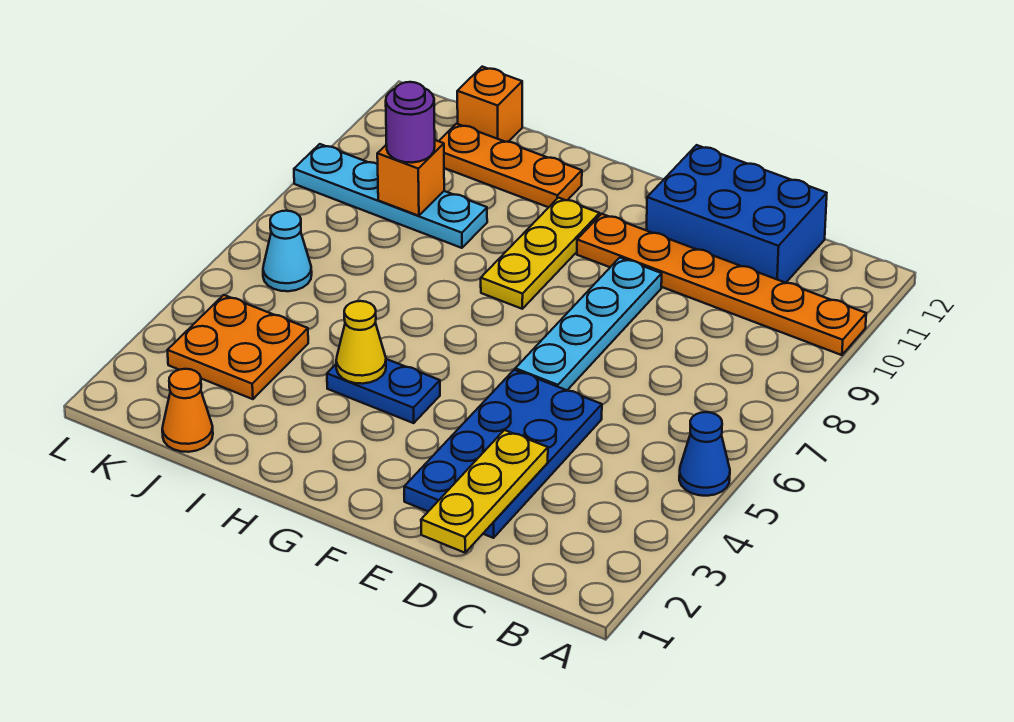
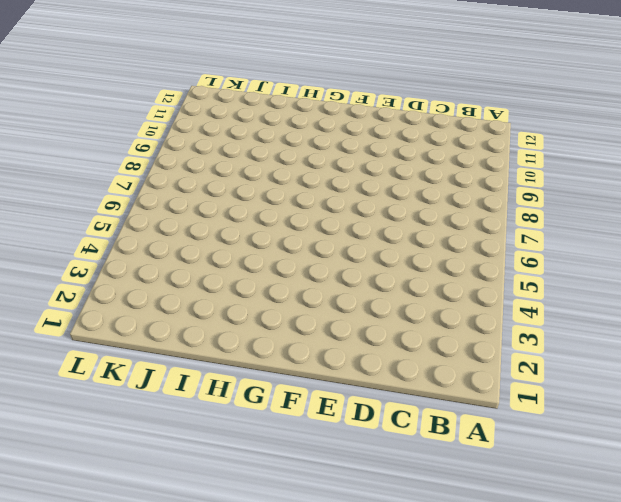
none -> blue cone A5 level 1
none -> orange plate A10:F10 level 1
none -> blue brick C11:E12 level 1

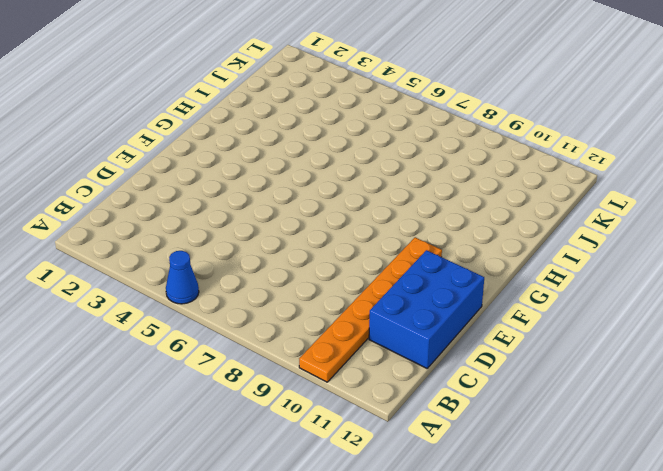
none -> blue plate D2:E5 level 1
none -> cyan plate E6:E9 level 1
none -> blue plate G4:H4 level 1

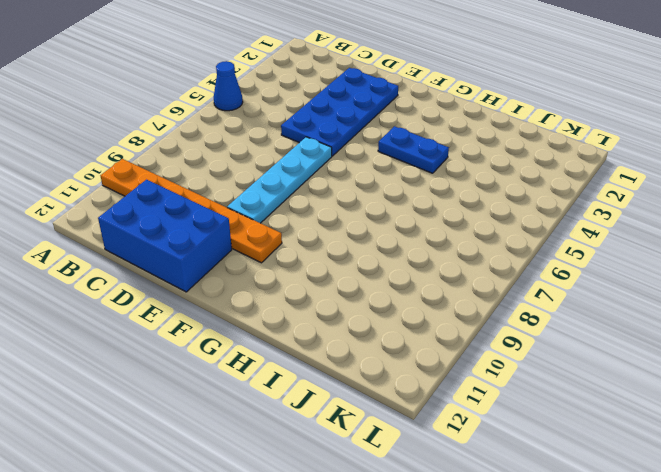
none -> yellow plate G8:G10 level 1
none -> orange plate H11:J11 level 1
none -> cyan plate I9:L9 level 1

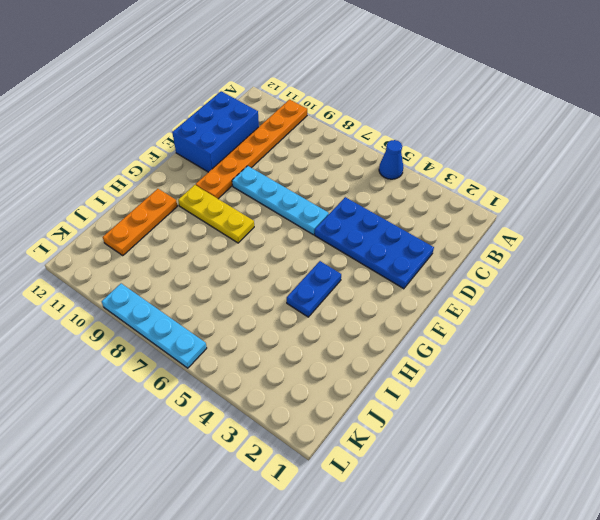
cyan plate L6:L9 level 1 -> cyan plate I9:L9 level 1
none -> orange cone J1 level 1
none -> orange plate J3:K4 level 1
none -> orange brick J12 level 1

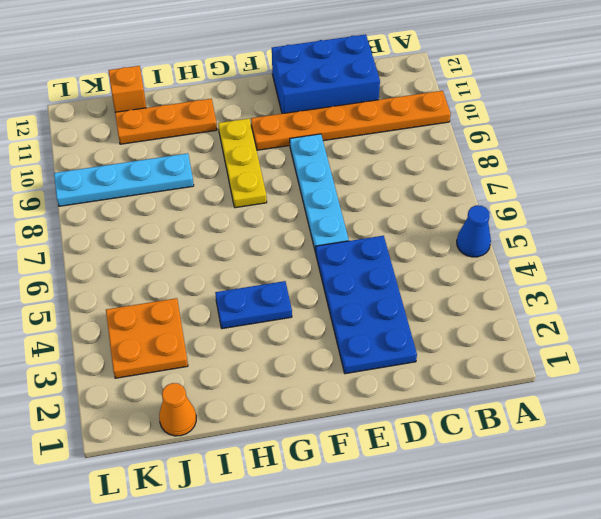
none -> cyan cone K6 level 1
none -> yellow plate D1:D3 level 2
none -> yellow cone H4 level 2

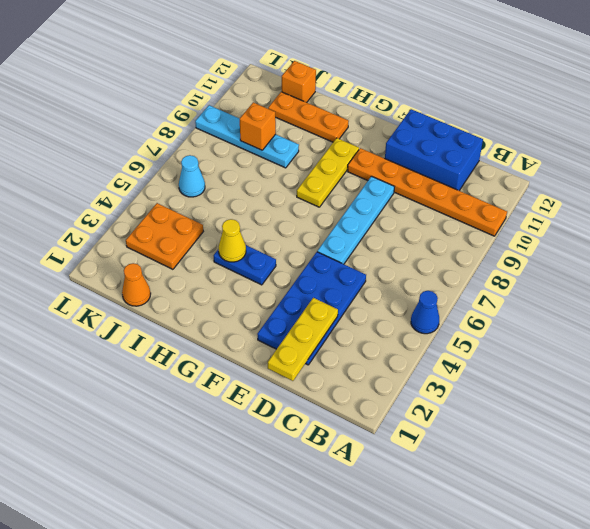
none -> purple round brick J9 level 3

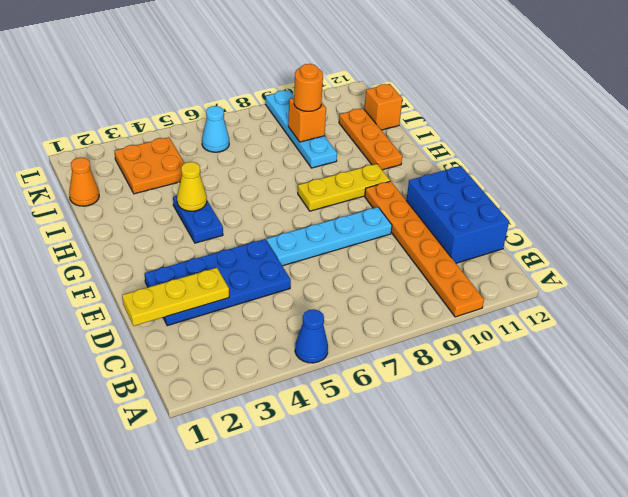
orange round brick J9 level 3 -> purple round brick J9 level 3

